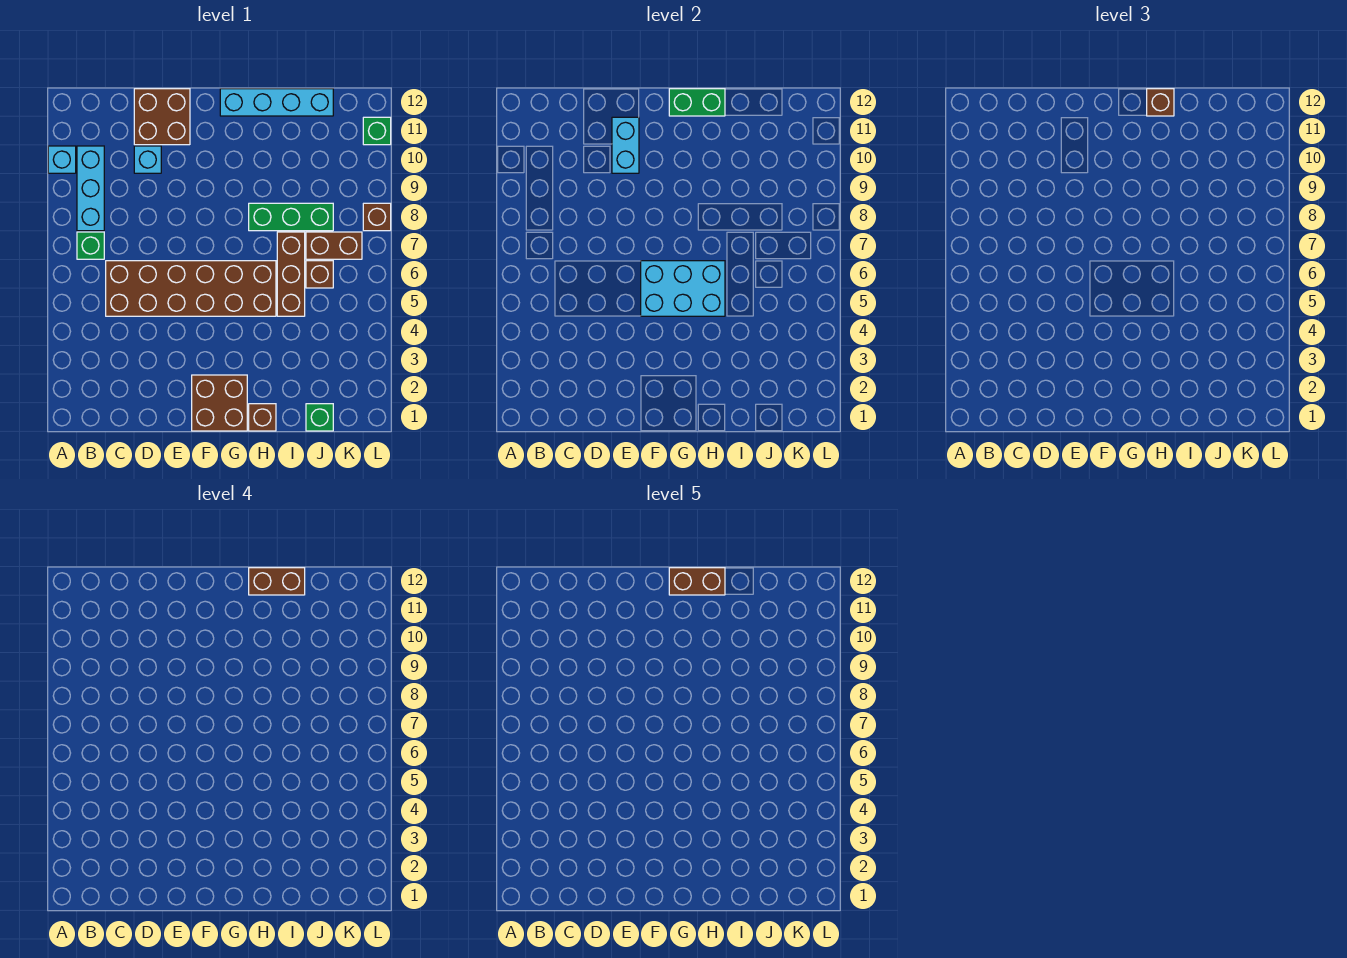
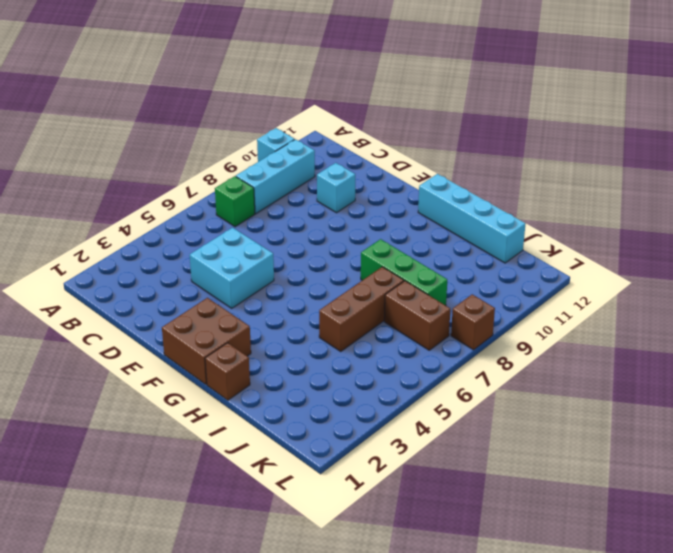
cyan brick D4:E5 level 1 -> brown brick C5:H6 level 1
none -> brown brick D11:E12 level 1
none -> green brick J1 level 1
none -> brown brick J6 level 1

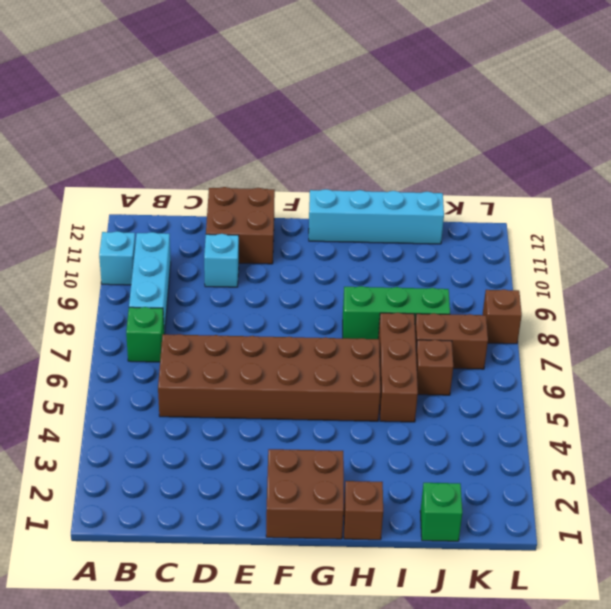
none -> green brick L11 level 1
none -> cyan brick E10:E11 level 2
none -> cyan brick F5:H6 level 2

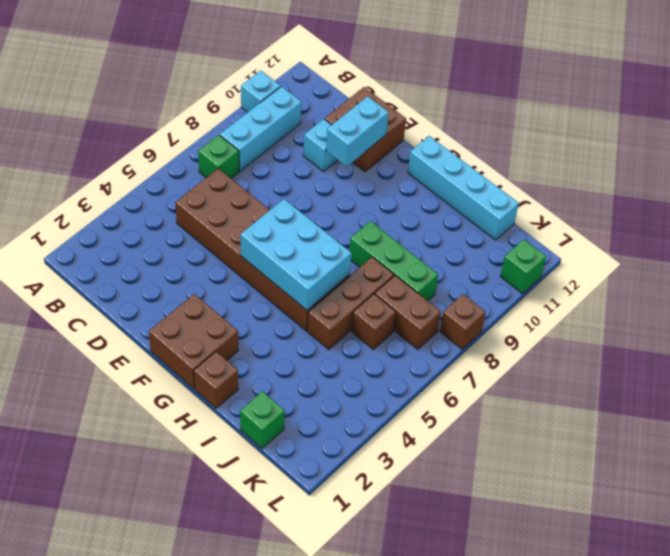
none -> green brick G12:H12 level 2
none -> brown brick H12 level 3
none -> brown brick H12:I12 level 4

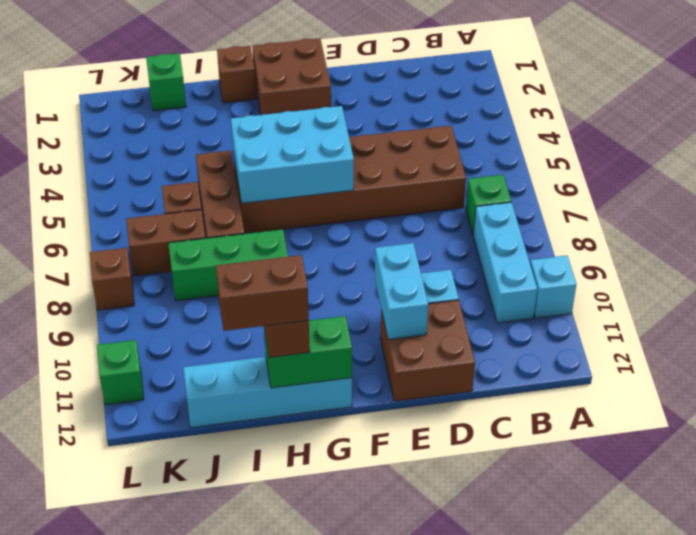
none -> brown brick G12:H12 level 5

